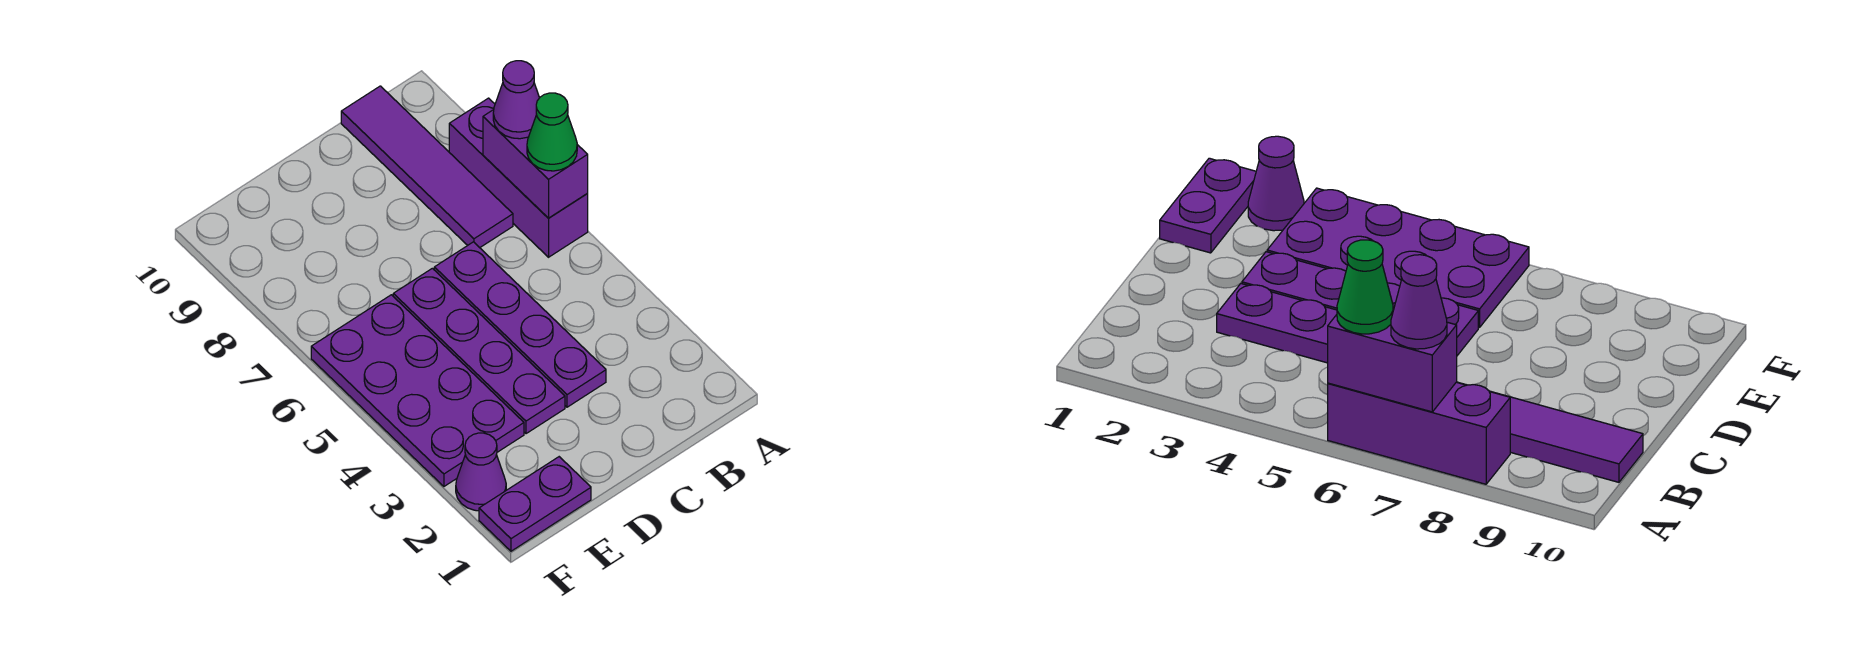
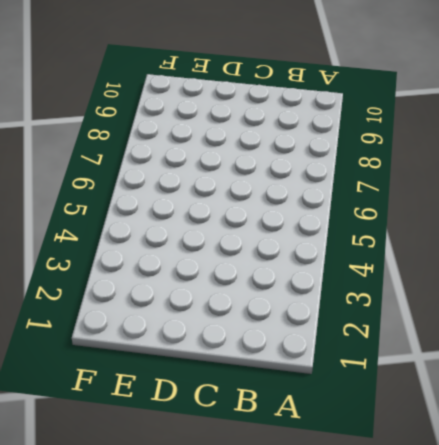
none -> purple brick A6:A8 level 1
none -> purple tile B7:B10 level 1

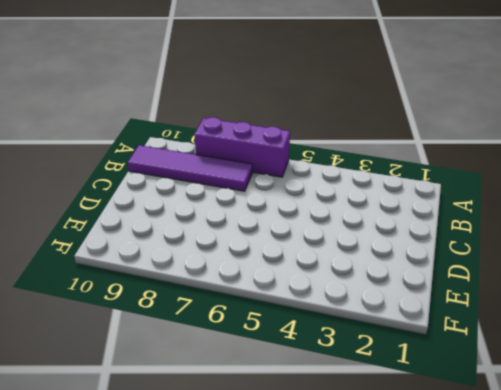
none -> purple plate C3:C6 level 1
none -> purple plate D3:D6 level 1

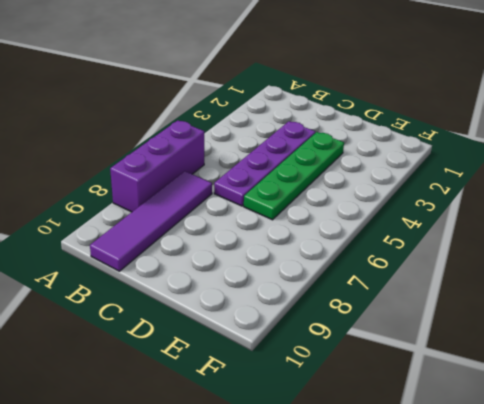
green plate D3:D6 level 1 -> purple plate D3:D6 level 1
none -> purple plate E1:F1 level 1
none -> purple plate E3:F6 level 1

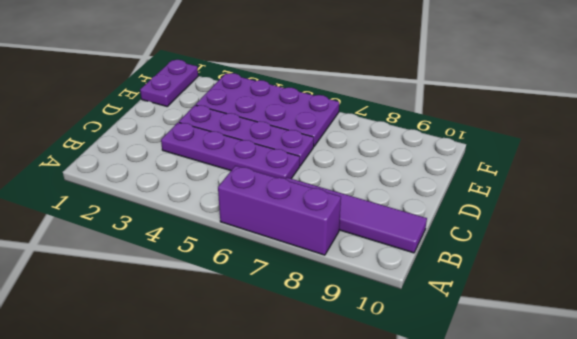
none -> purple cone F2 level 1
none -> purple brick A6:A7 level 2

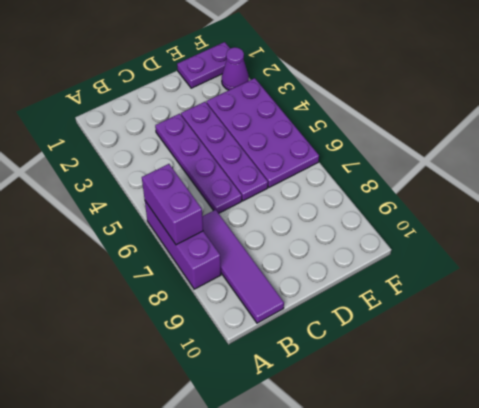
none -> green cone A6 level 3
none -> purple cone A7 level 3

